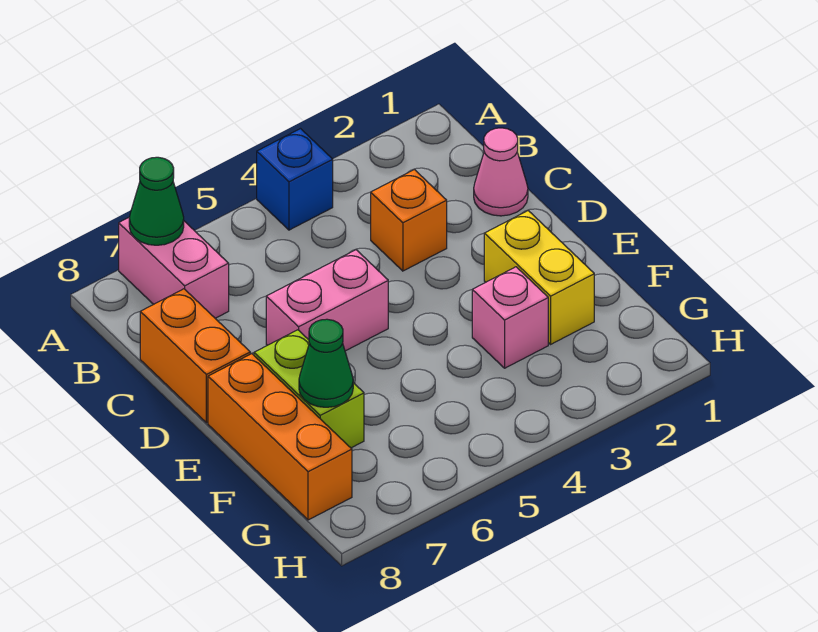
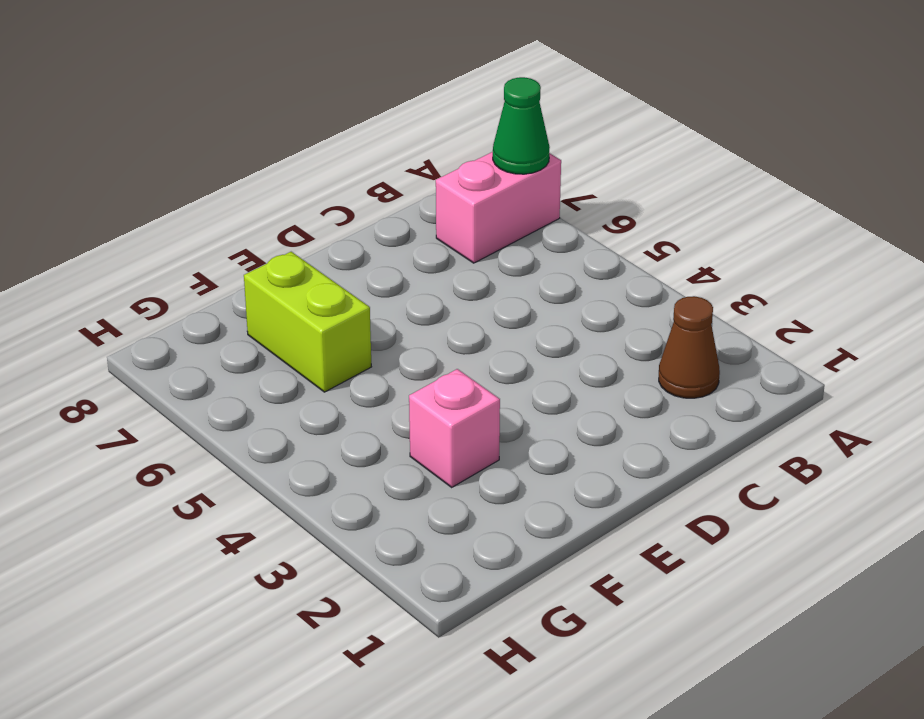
brown cone B2 level 1 -> none
lime brick F6:F7 level 1 -> lime brick E7:F7 level 1
none -> blue brick A4 level 1
none -> pink cone C1 level 1
none -> orange brick C3 level 1

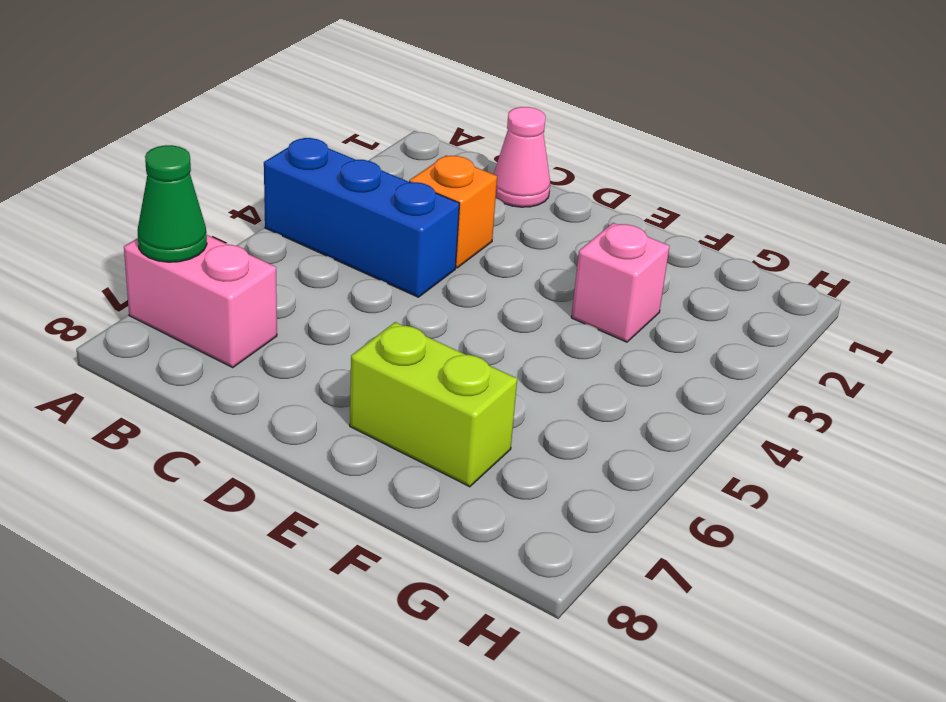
blue brick A4:C4 level 1 -> blue brick A4 level 1
none -> orange brick C8:D8 level 1
none -> pink brick D5:D6 level 1
none -> yellow brick E2:F2 level 1

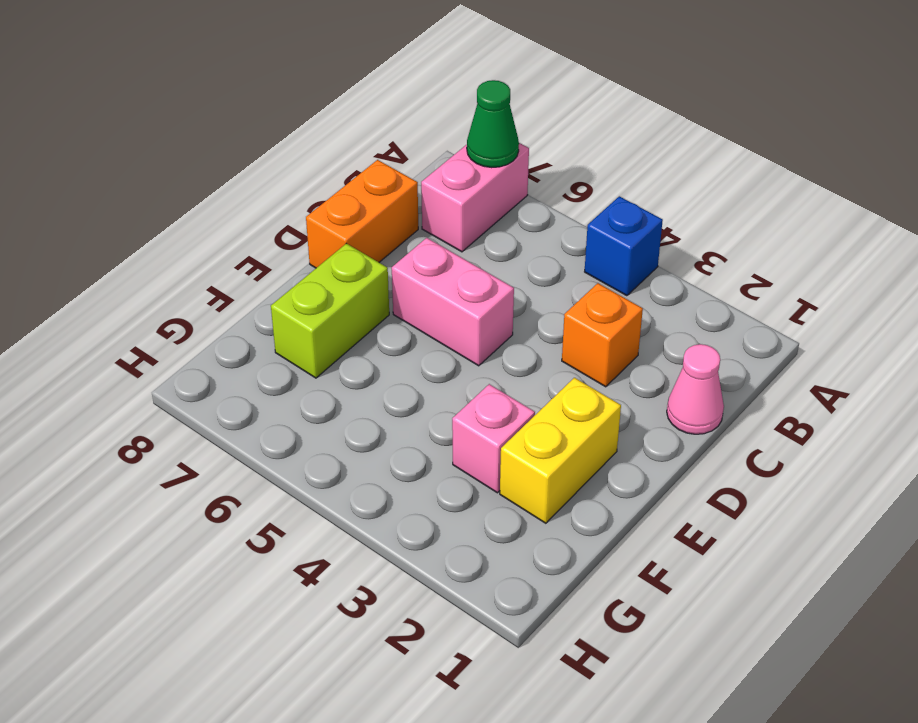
none -> orange brick E8:G8 level 1
none -> green cone F7 level 2

